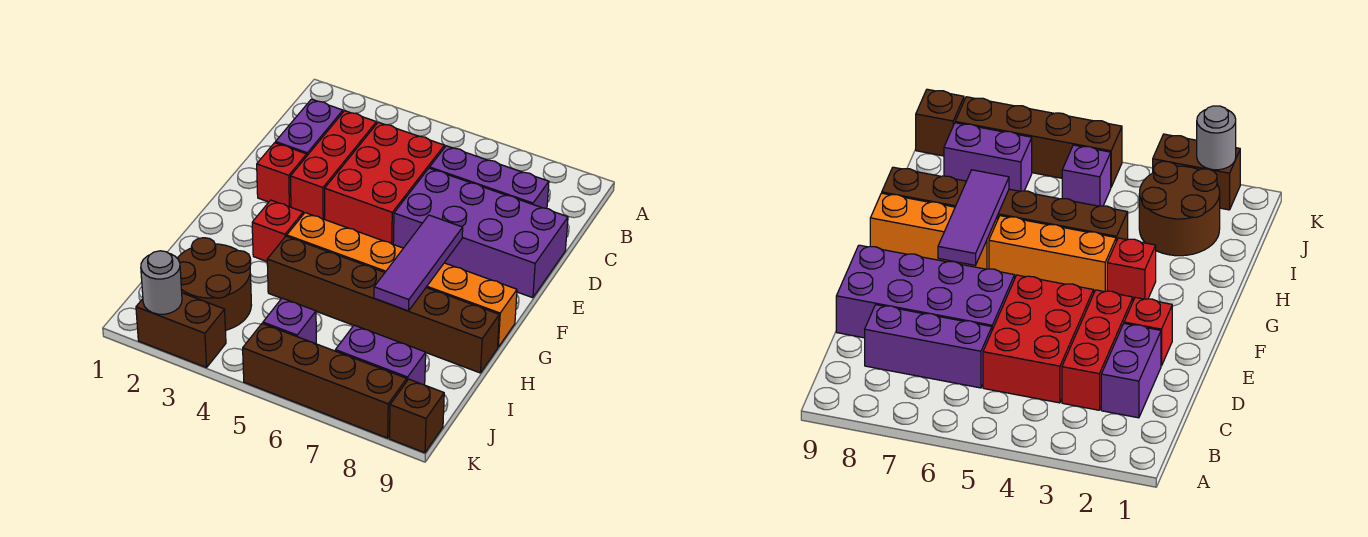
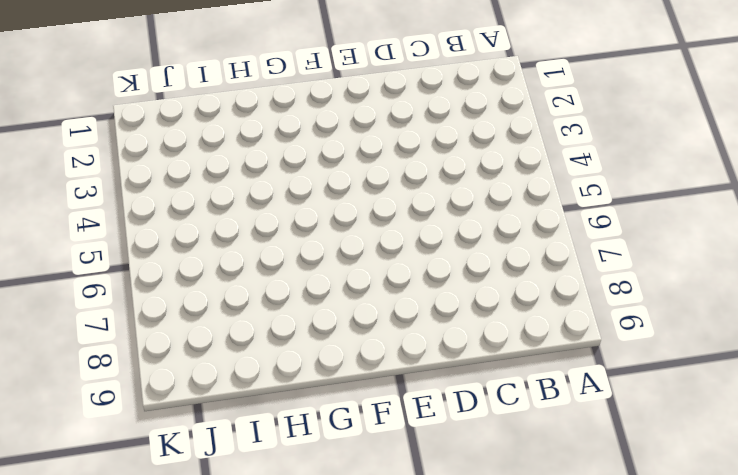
none -> purple brick C2:D2 level 1
none -> red brick C3:E3 level 1
none -> red brick C4:E5 level 1

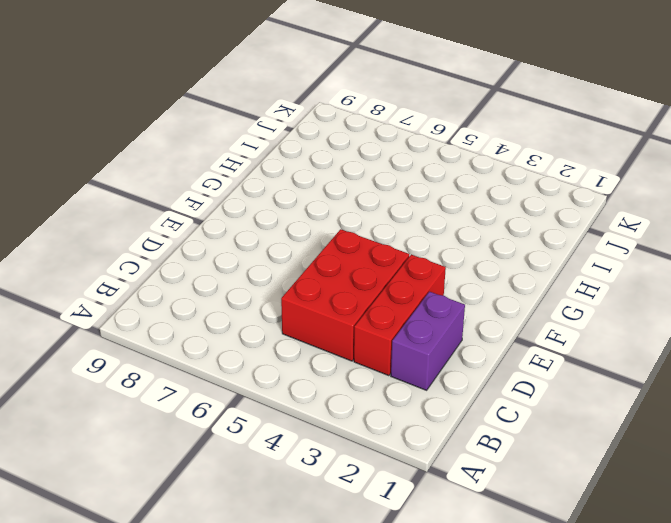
none -> purple brick C6:C8 level 1
none -> purple brick D6:E9 level 1
none -> red brick E2 level 1

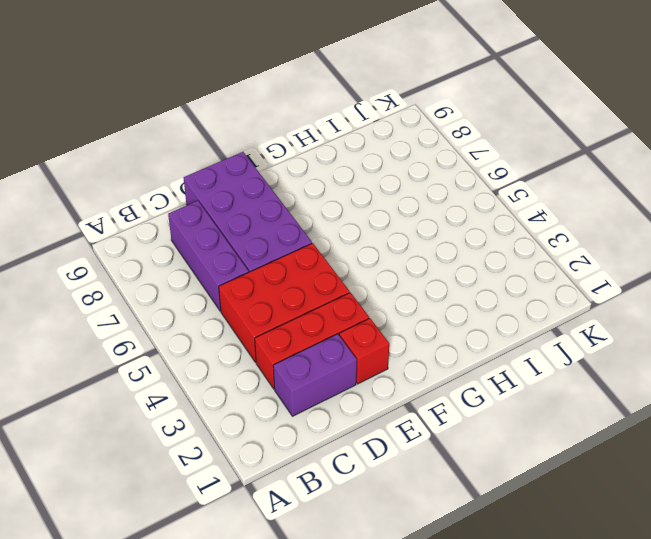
none -> red brick G3 level 1
none -> orange brick G4:G6 level 1
none -> orange brick G7:G9 level 1

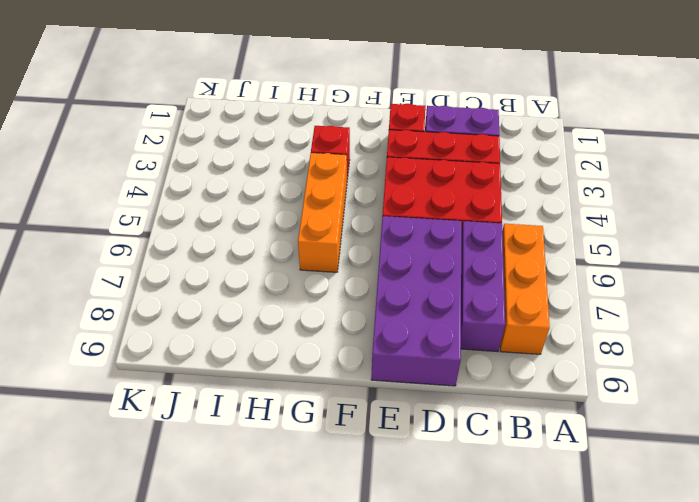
orange brick B6:B8 level 1 -> orange brick G7:G9 level 1
none -> brown brick H4:H9 level 1
none -> brown round brick I2:J3 level 1
none -> purple brick J5 level 1

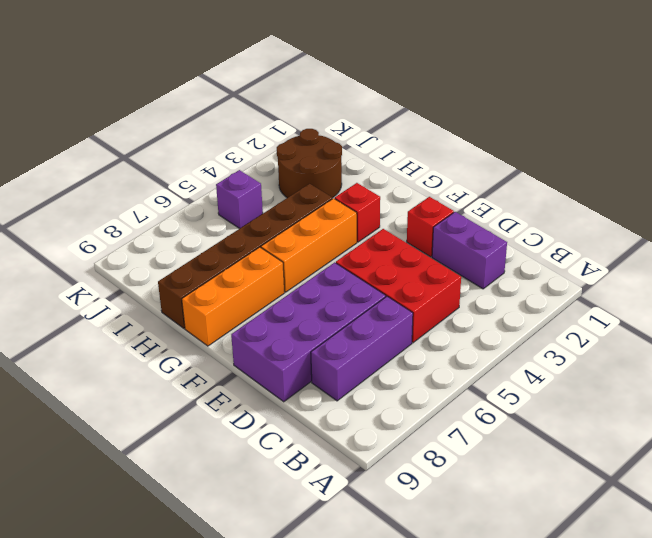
none -> red brick C3:E3 level 1
none -> purple brick J7:J8 level 1
none -> brown brick K2:K3 level 1

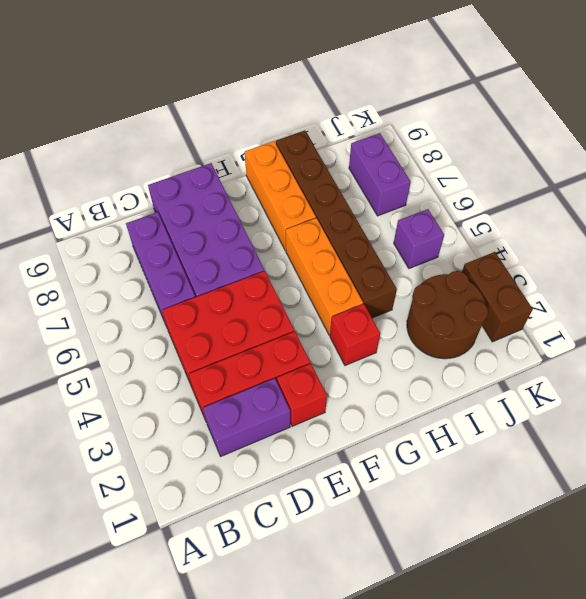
none -> brown brick K5:K8 level 1
none -> brown brick K9 level 1
none -> purple tile F7:H7 level 2

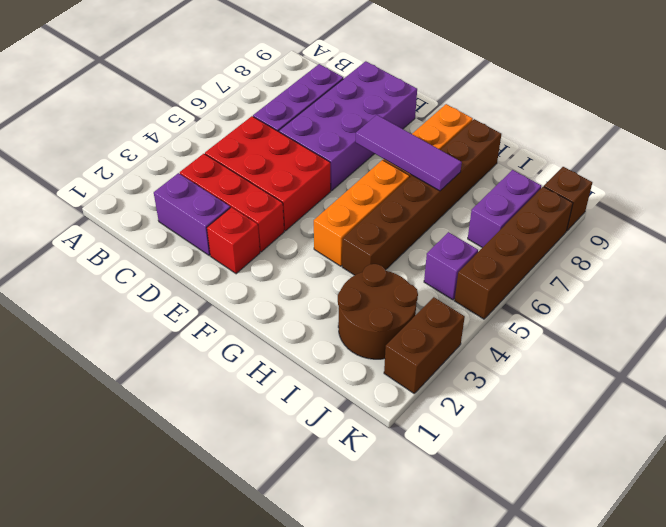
none -> red brick G3 level 1
none -> grey round brick K2 level 2

